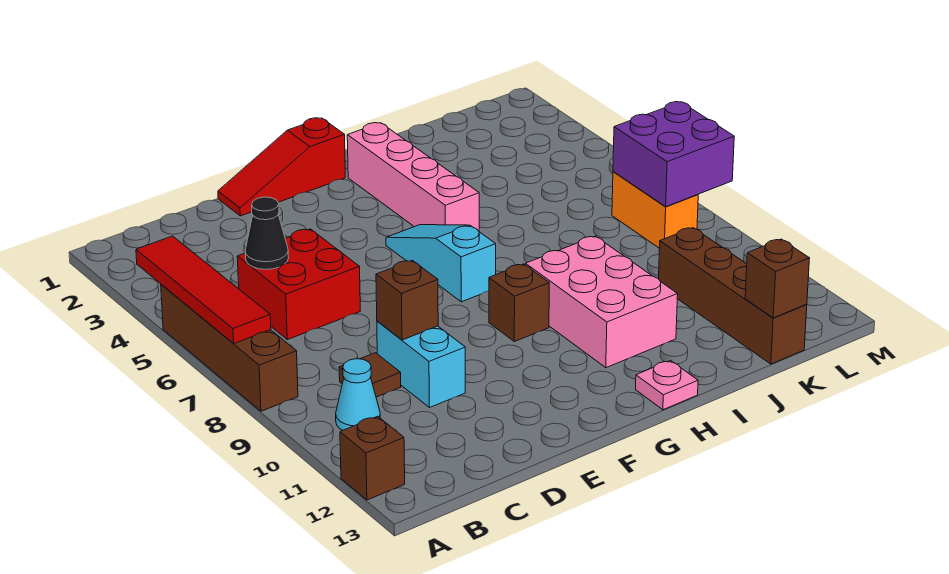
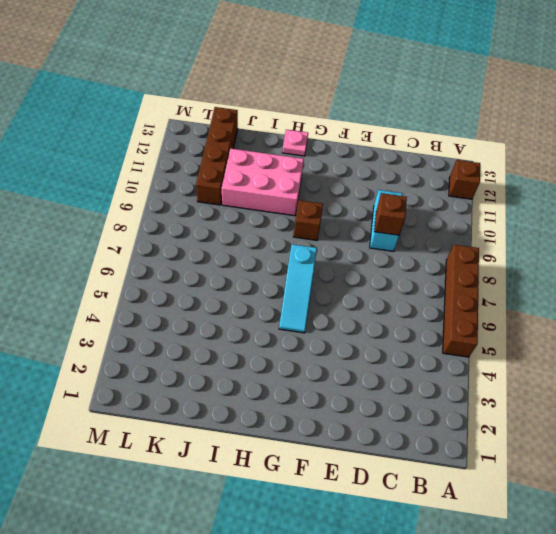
pink brick H10:J11 level 1 -> pink brick H9:I11 level 1
none -> cyan cone B10 level 1
none -> red brick C5:D6 level 1
none -> brown tile C9 level 1

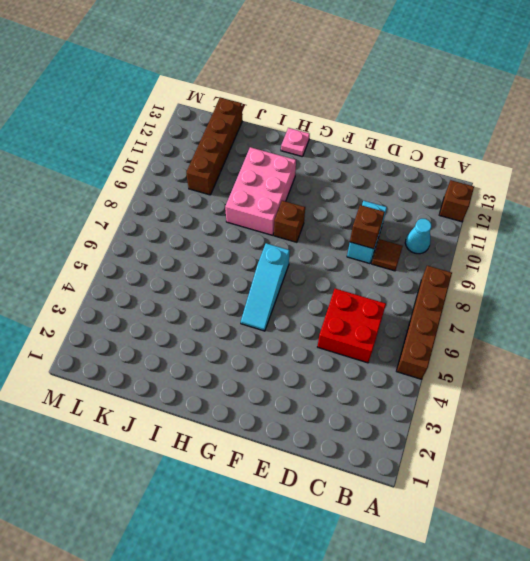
none -> red slope E1:G1 level 1 top G
none -> pink brick H2:H5 level 1
none -> orange brick L7:L8 level 1

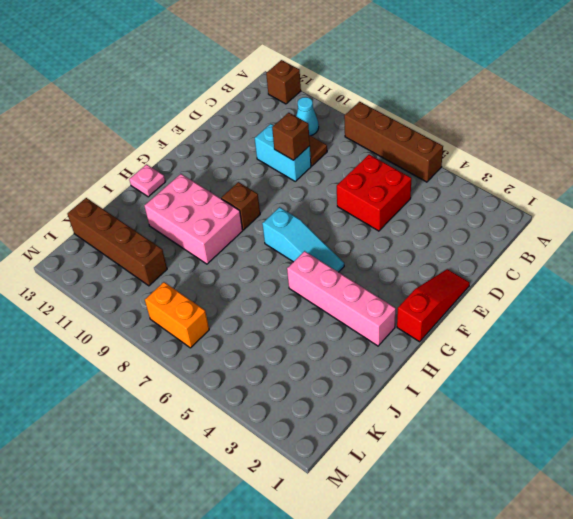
none -> red tile A4:A7 level 2
none -> black cone C5 level 2
none -> brown brick K13 level 2

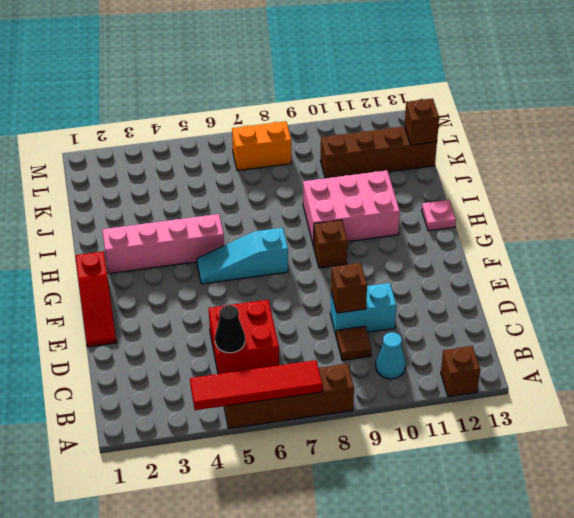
none -> purple brick L7:M8 level 2

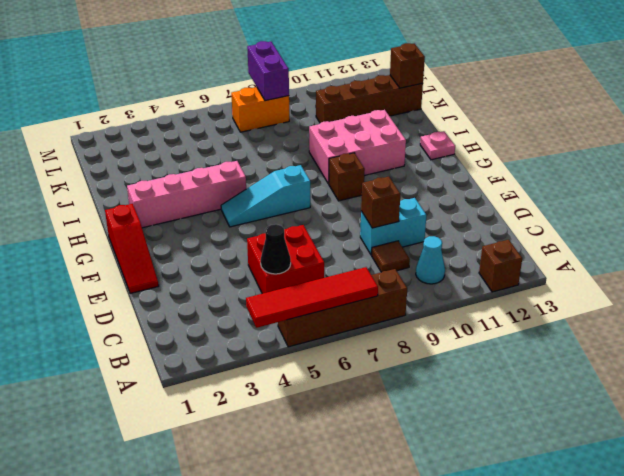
purple brick L8:M8 level 2 -> purple brick L7:M8 level 2

